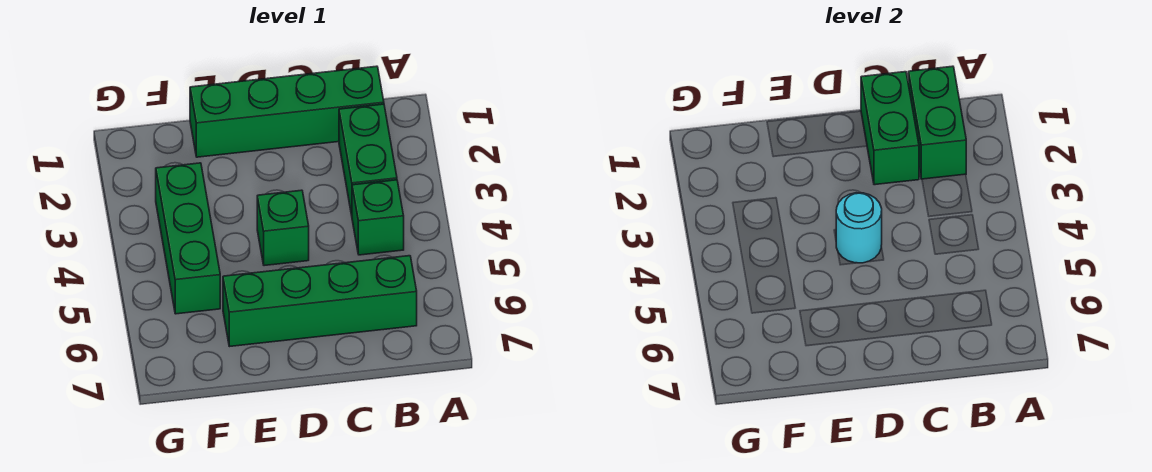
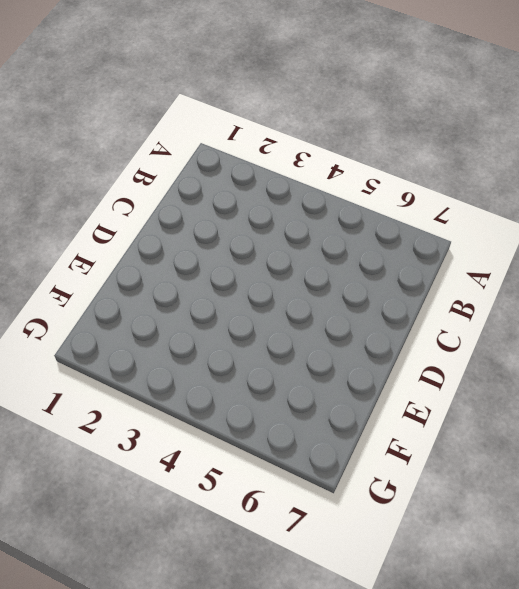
none -> green brick B1:E1 level 1
none -> green brick B2:B3 level 1

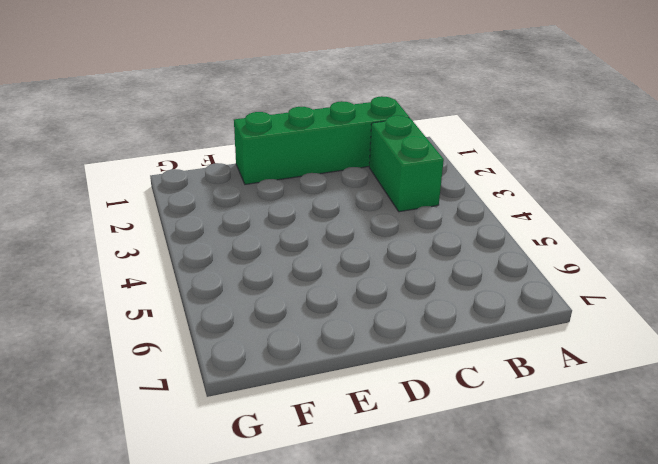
none -> green brick B4 level 1
none -> green brick B6:E6 level 1

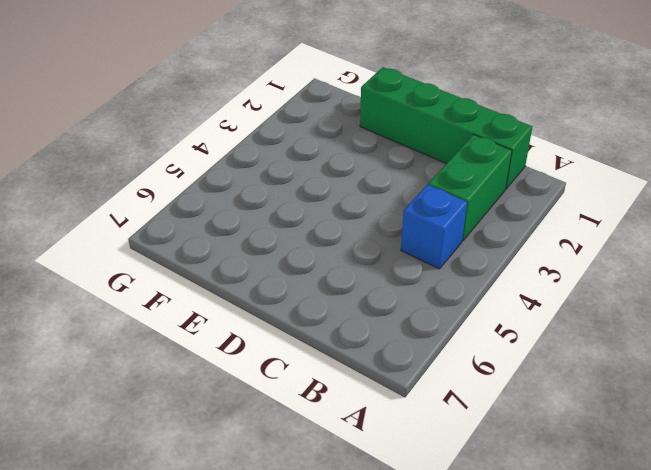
blue brick B4 level 1 -> green brick B4 level 1
none -> green brick B6:E6 level 1
none -> green brick D4 level 1

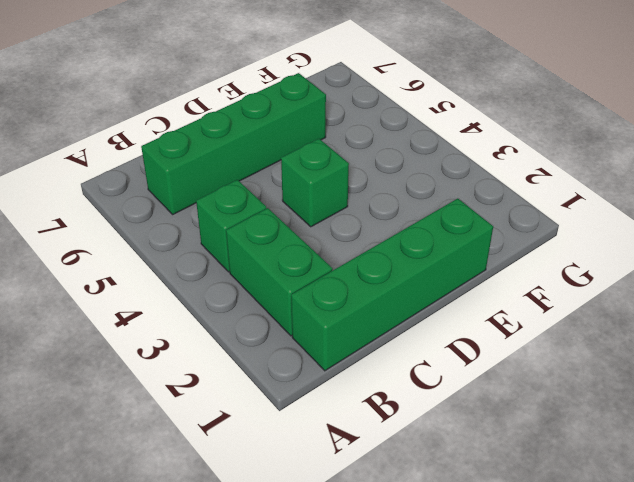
none -> green brick F3:F5 level 1
none -> green brick B1:B2 level 2

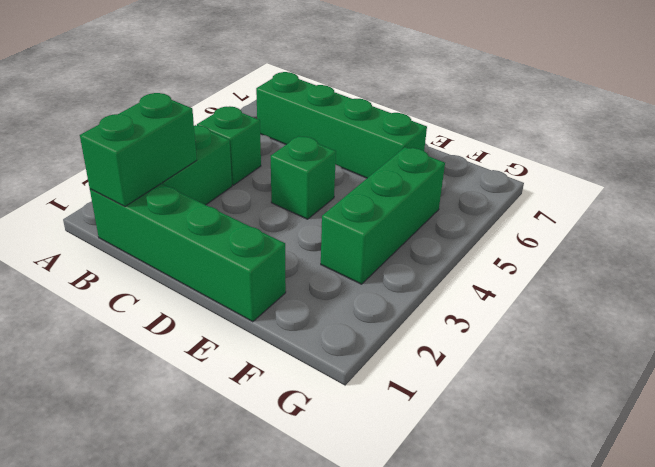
none -> green brick C1:C2 level 2
none -> cyan round brick D4 level 2

